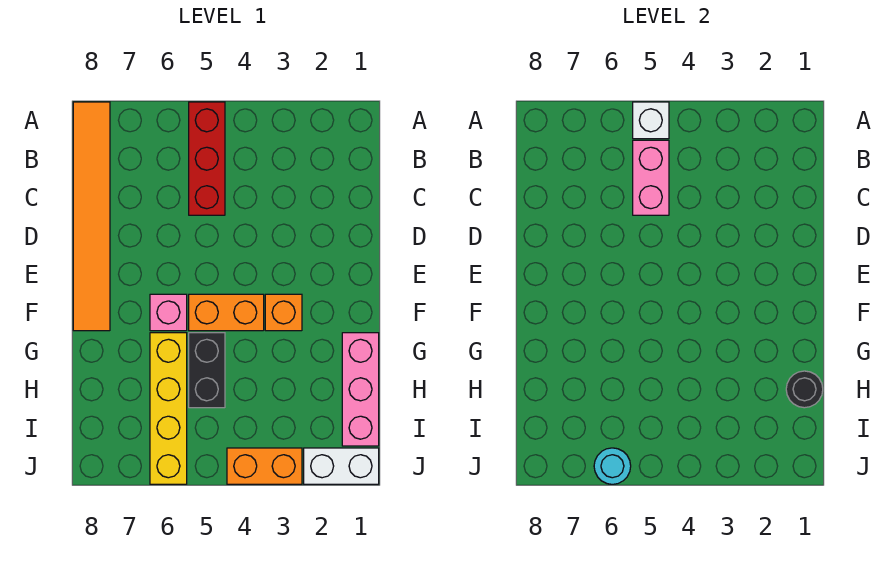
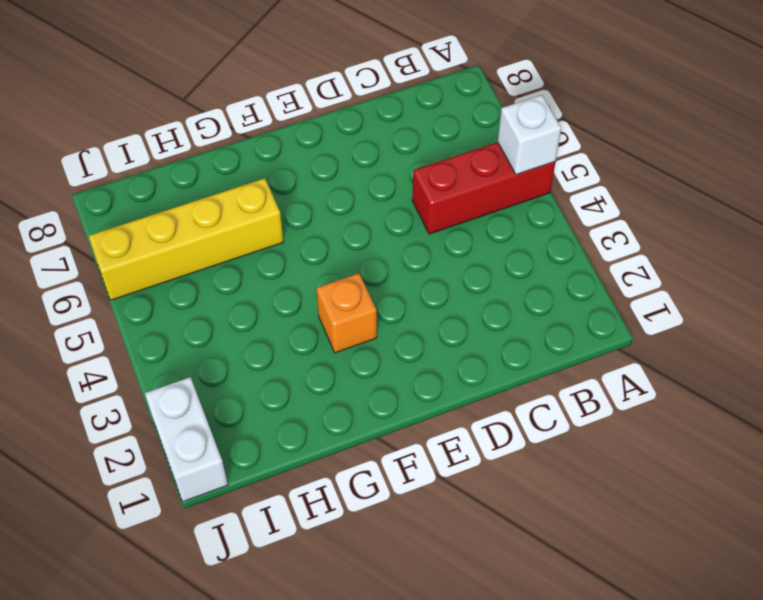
none -> orange tile A8:F8 level 1
none -> orange brick F4:F5 level 1
none -> pink brick F6 level 1

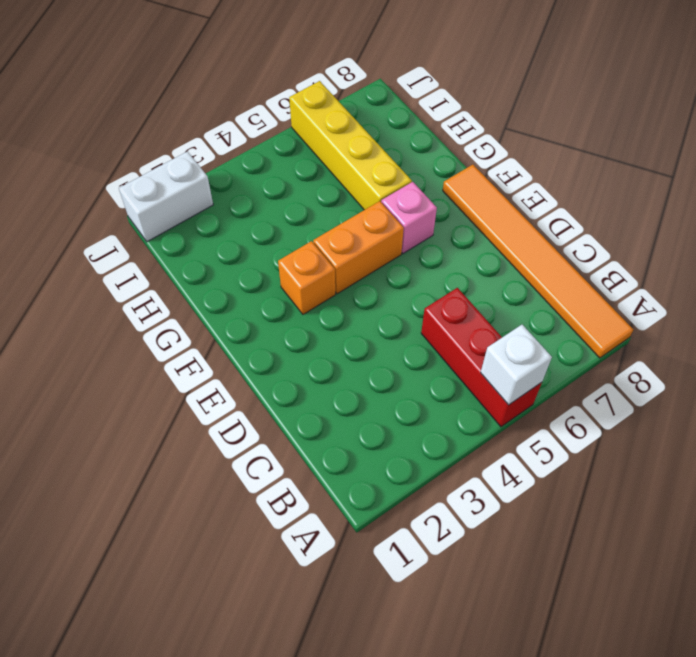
none -> pink brick G1:I1 level 1
none -> black brick G5:H5 level 1
none -> orange brick J3:J4 level 1

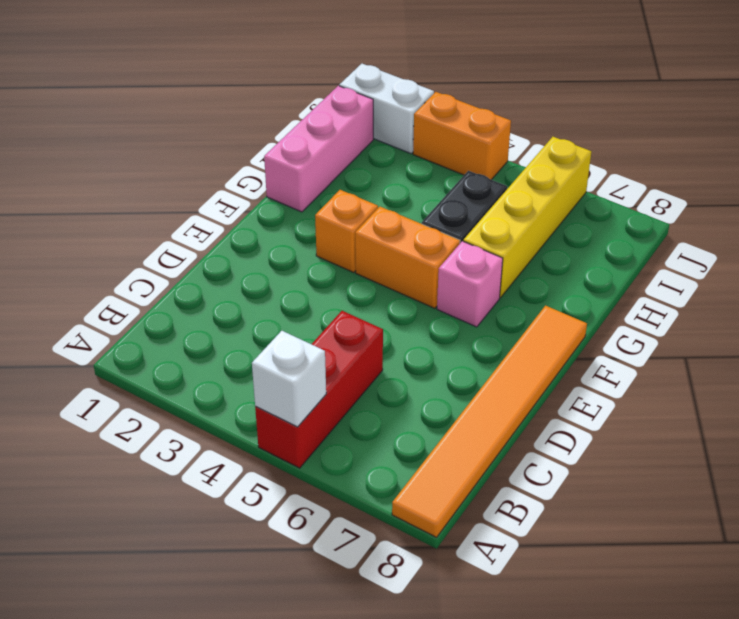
none -> pink brick B5:C5 level 2
none -> black round brick H1 level 2
none -> cyan round brick J6 level 2

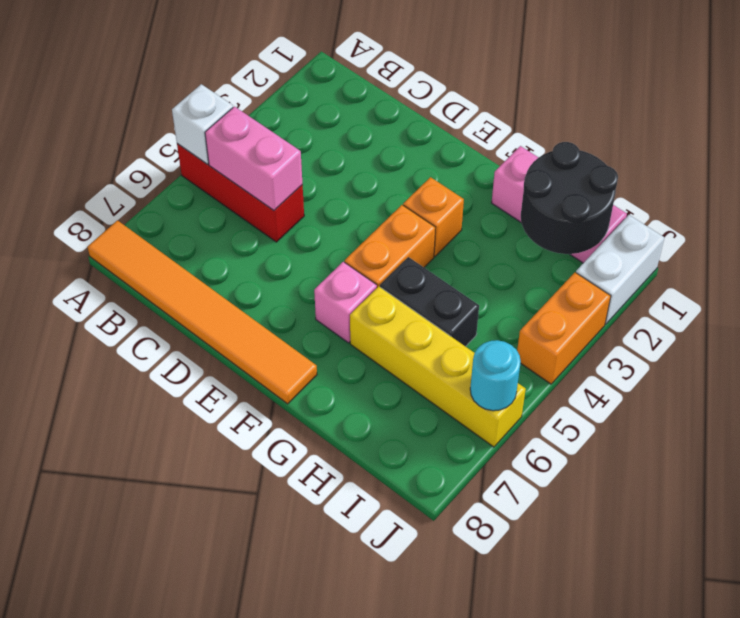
black round brick H1:I2 level 2 -> black round brick H1 level 2

